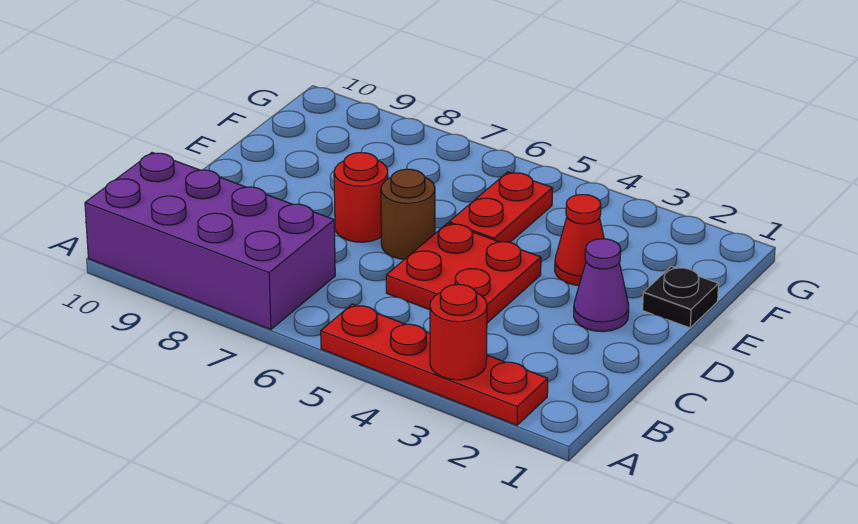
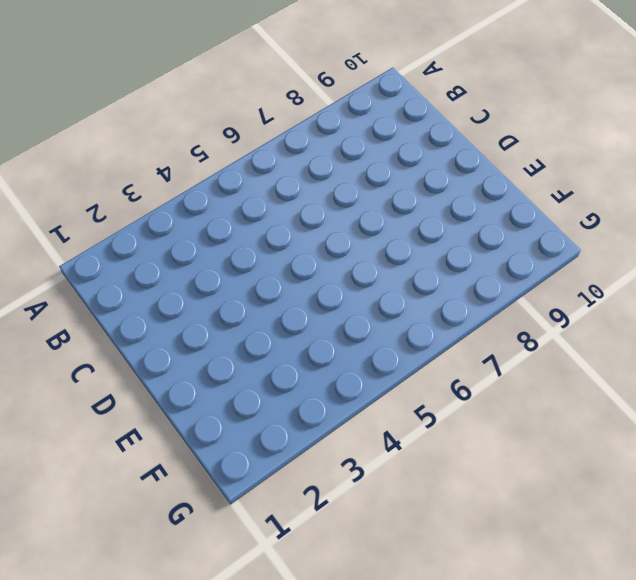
none -> red plate A2:A5 level 1
none -> purple brick A7:B10 level 1

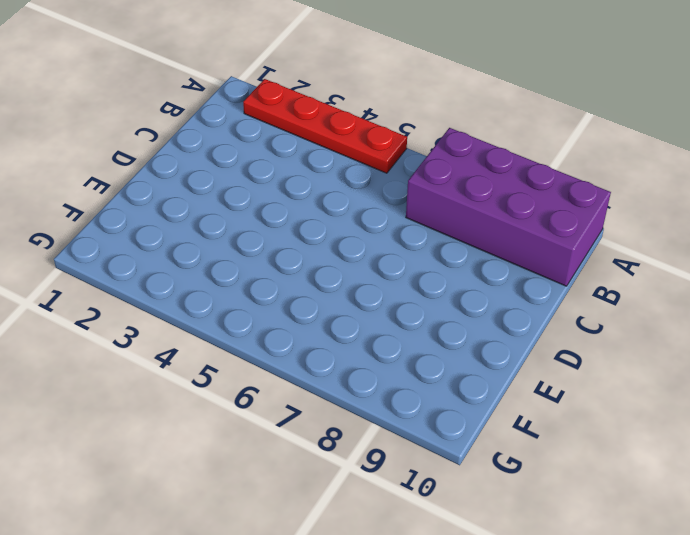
none -> red plate C4:D5 level 1
none -> purple cone D2 level 1

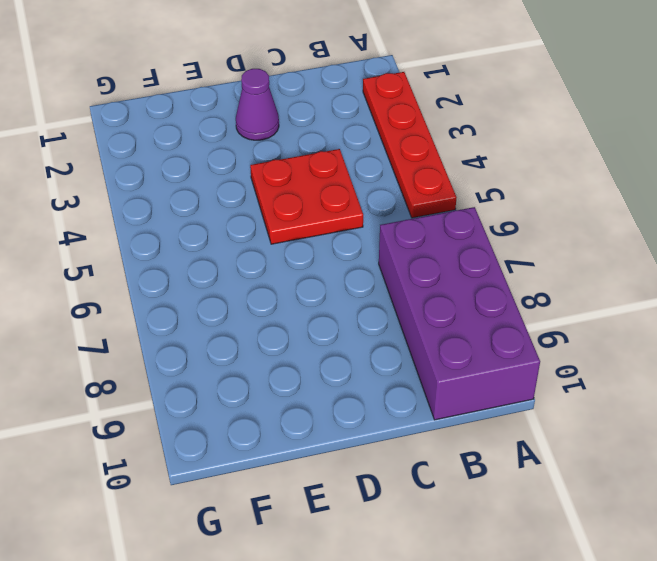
none -> brown round brick D6 level 1
none -> red round brick D7 level 1

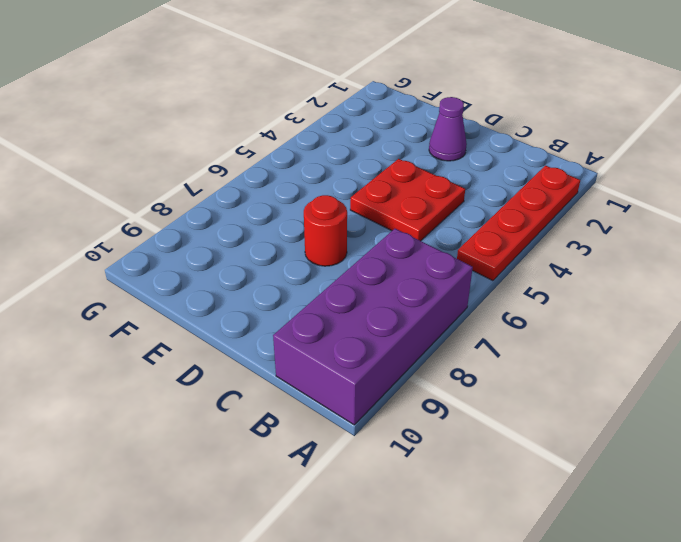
none -> brown round brick D6 level 1
none -> black plate E1 level 1

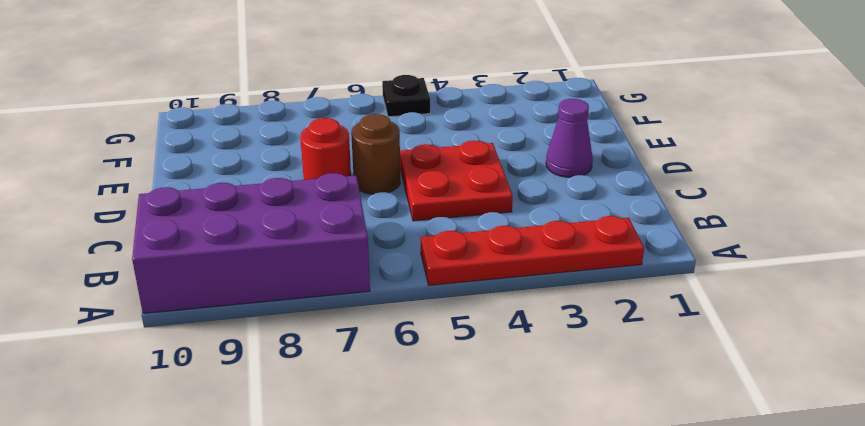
black plate G5 level 1 -> black plate E1 level 1
none -> red cone E3 level 1
none -> red plate E5:F5 level 1

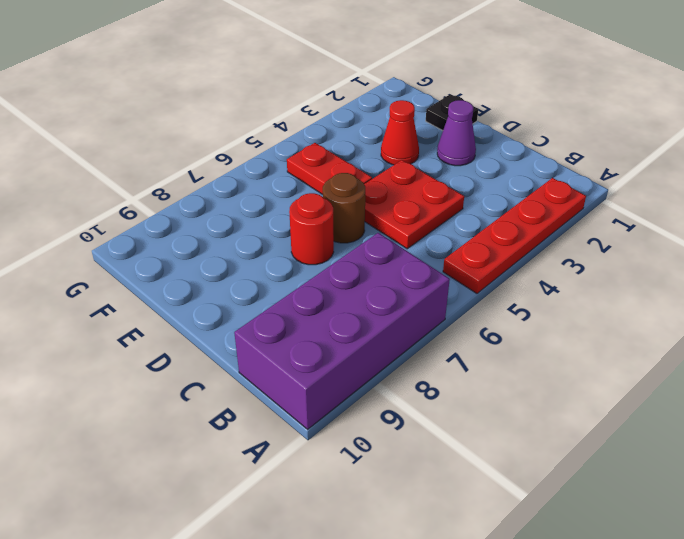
none -> red round brick A3 level 2

